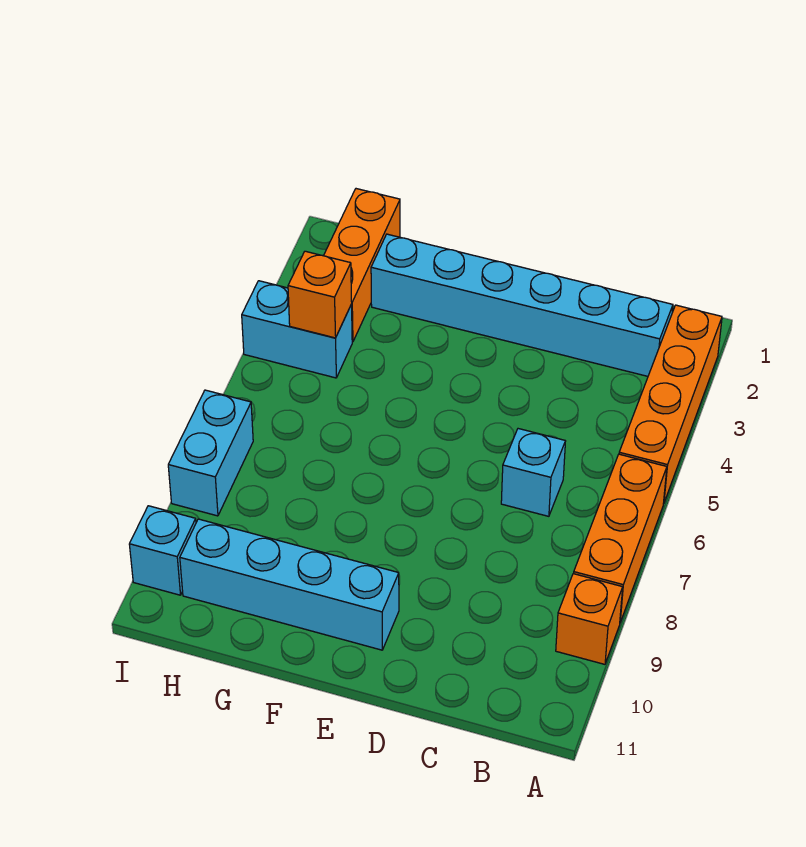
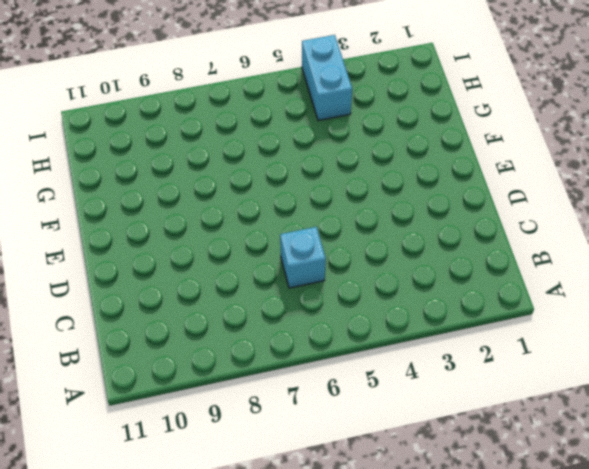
none -> orange brick A2:A5 level 1
none -> orange brick A6:A8 level 1

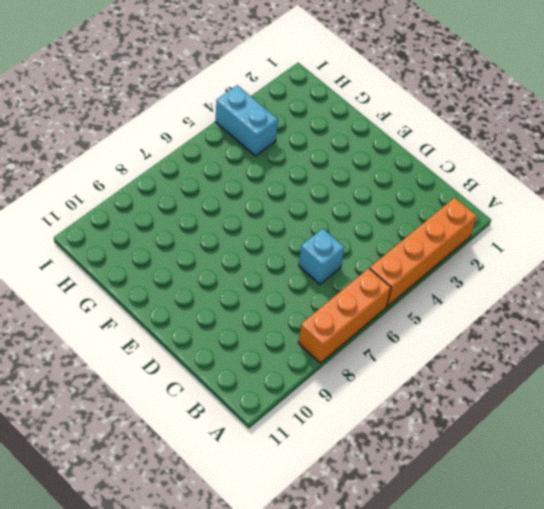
none -> orange brick A9 level 1
none -> cyan brick B2:G2 level 1

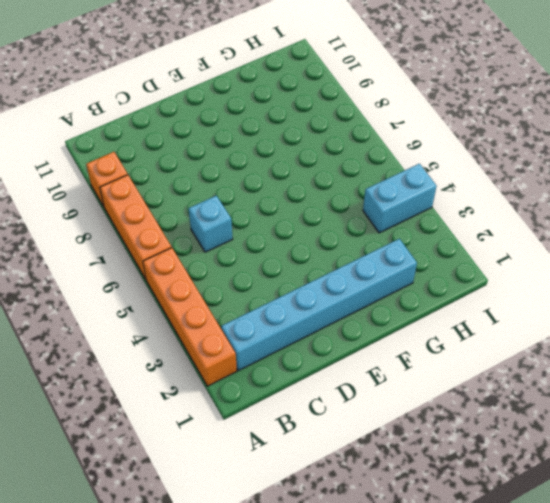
none -> cyan brick E10:H10 level 1
none -> orange brick H1:H3 level 1

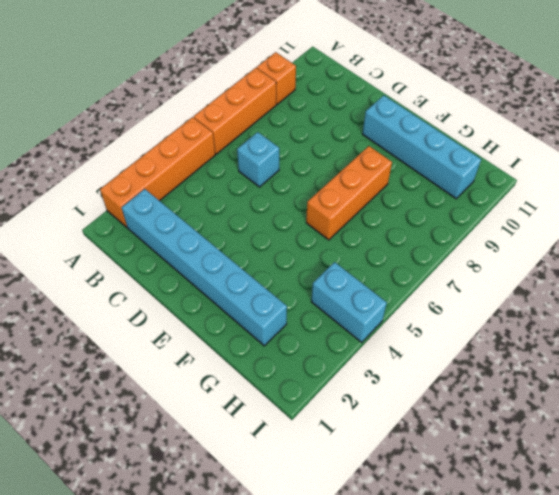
orange brick F6:F8 level 1 -> orange brick H1:H3 level 1
none -> cyan brick I7:I8 level 1
none -> cyan brick I10 level 1

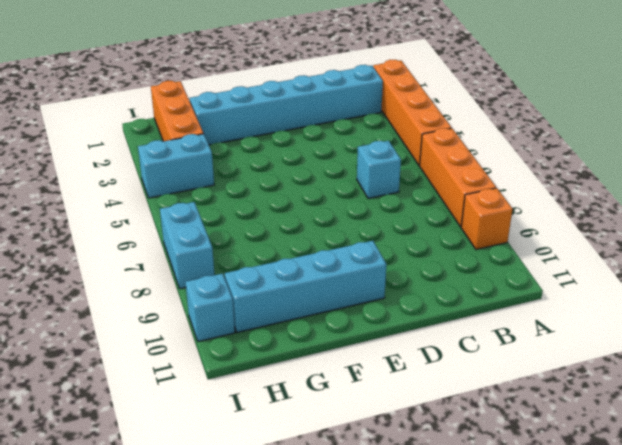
none -> orange brick H4 level 2

